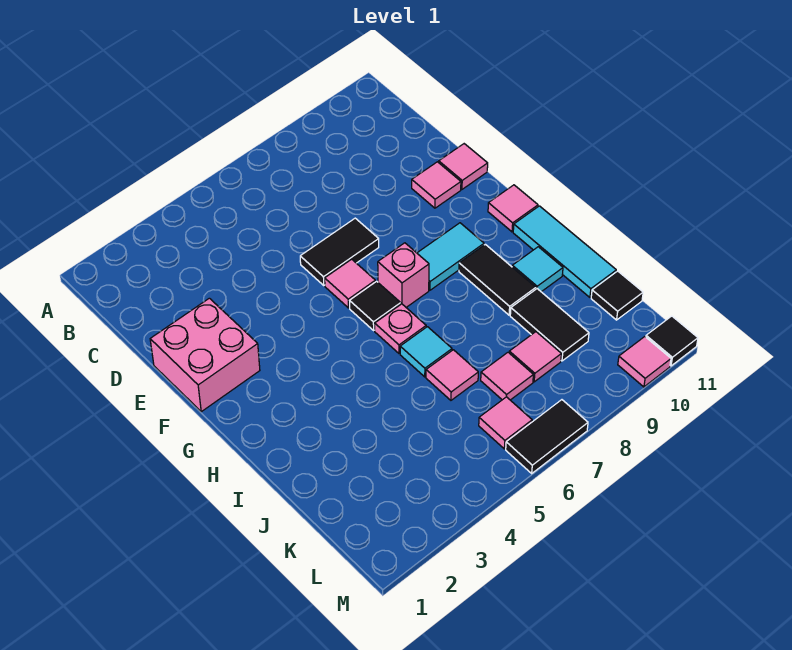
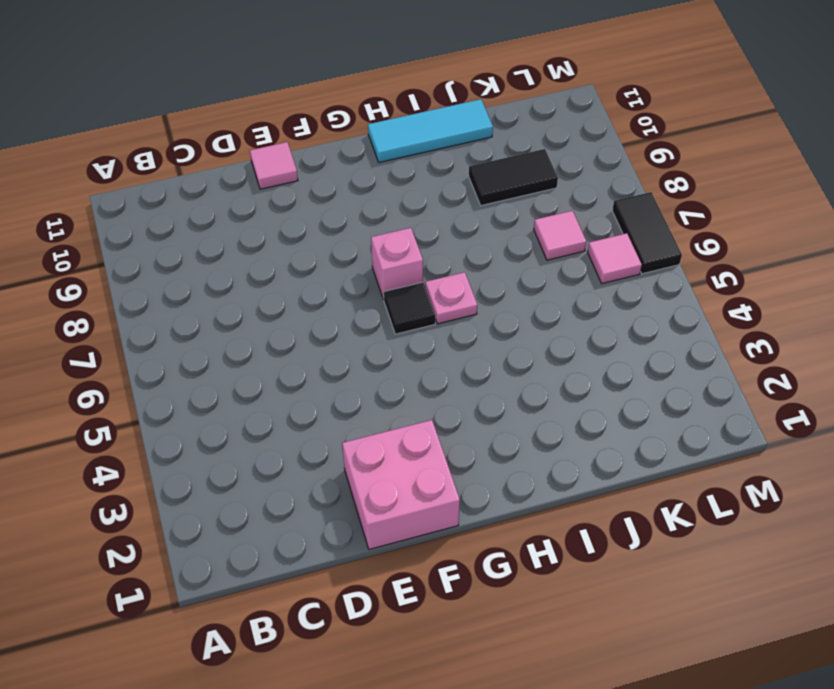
none -> black tile E6:E7 level 1
none -> pink tile E10 level 1
none -> pink tile F6 level 1

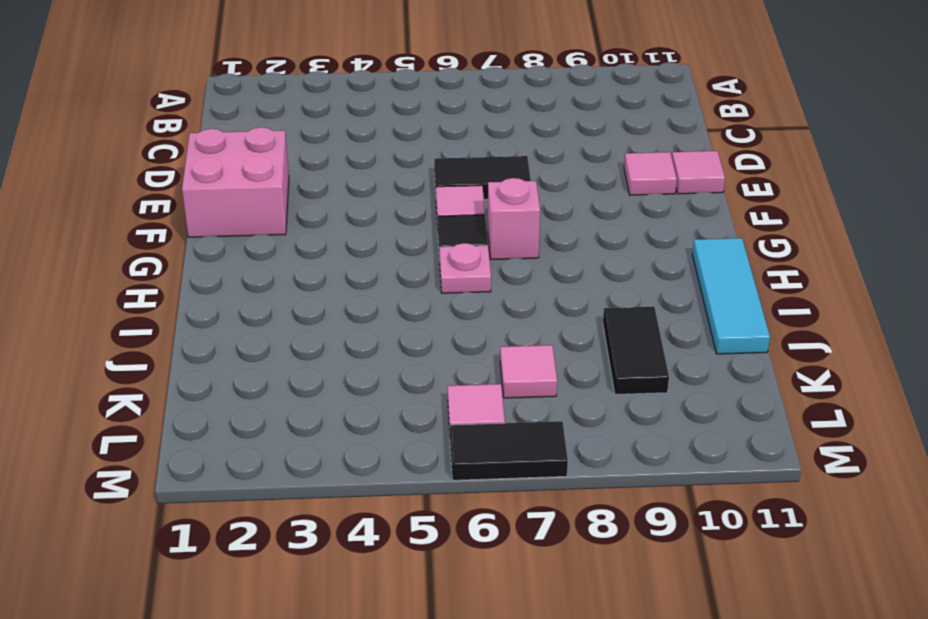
none -> cyan tile G8:G9 level 1
none -> pink tile G11 level 1
none -> black tile H9:I9 level 1

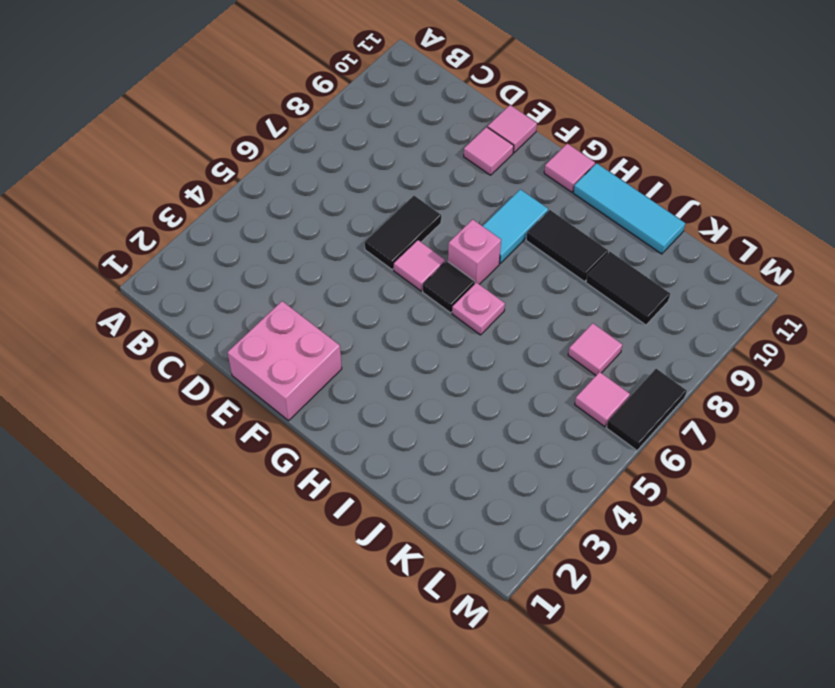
none -> cyan tile I6 level 1
none -> cyan tile I10 level 1
none -> pink tile J6 level 1

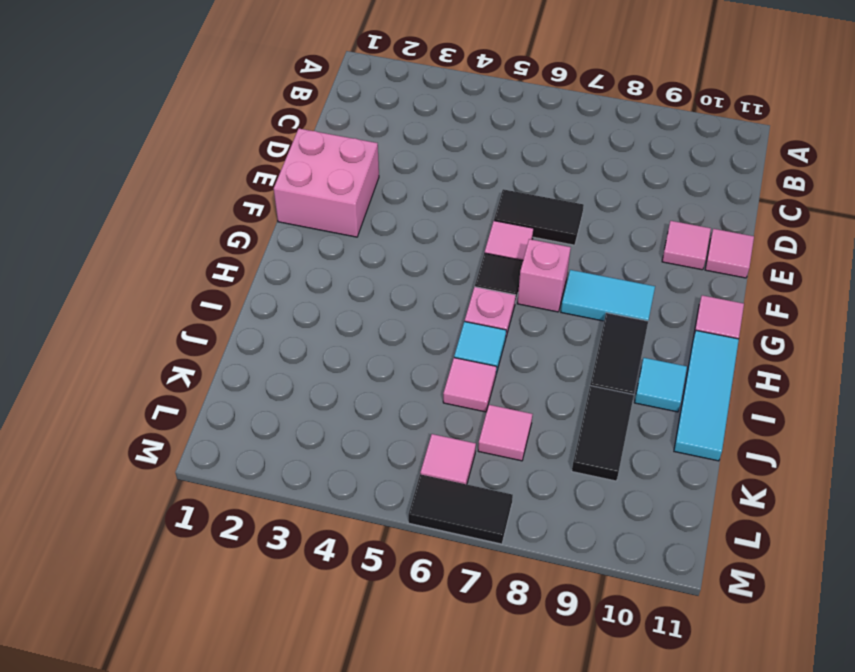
none -> pink tile K8 level 1
none -> black tile K11 level 1
none -> pink tile M10 level 1

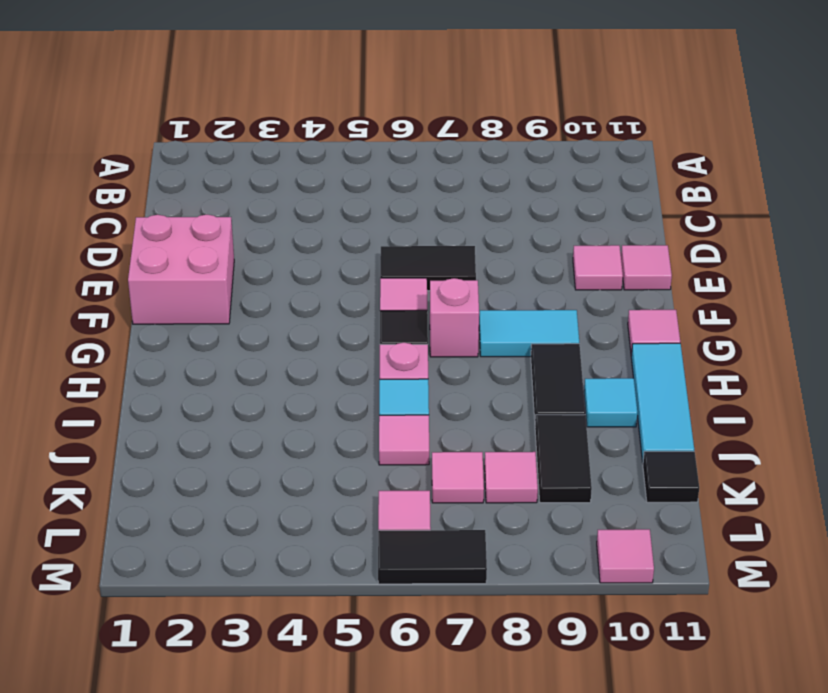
none -> black tile M11 level 1

